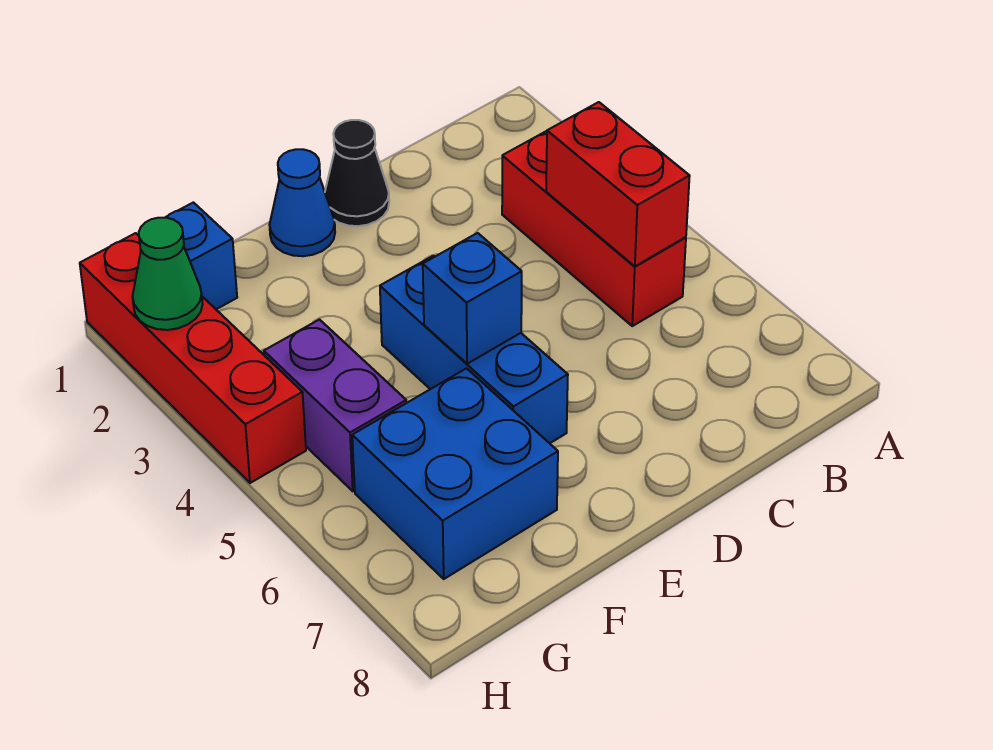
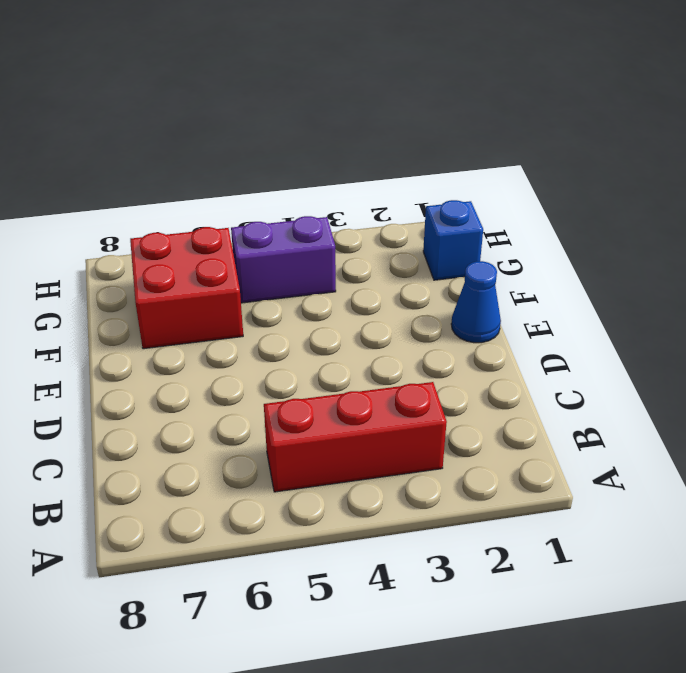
red brick F6:G7 level 1 -> blue brick F6:G7 level 1
none -> black cone D1 level 1
none -> blue brick E4:E6 level 1

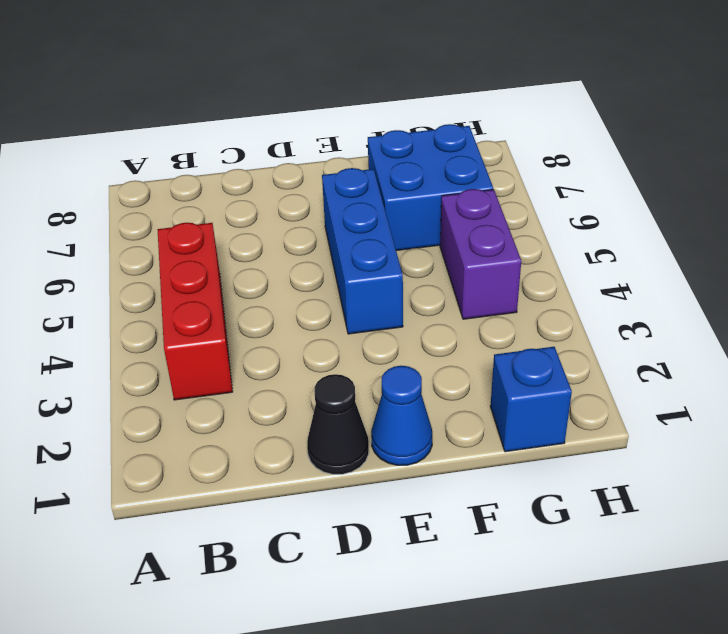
none -> red brick H1:H4 level 1
none -> red brick B4:B5 level 2

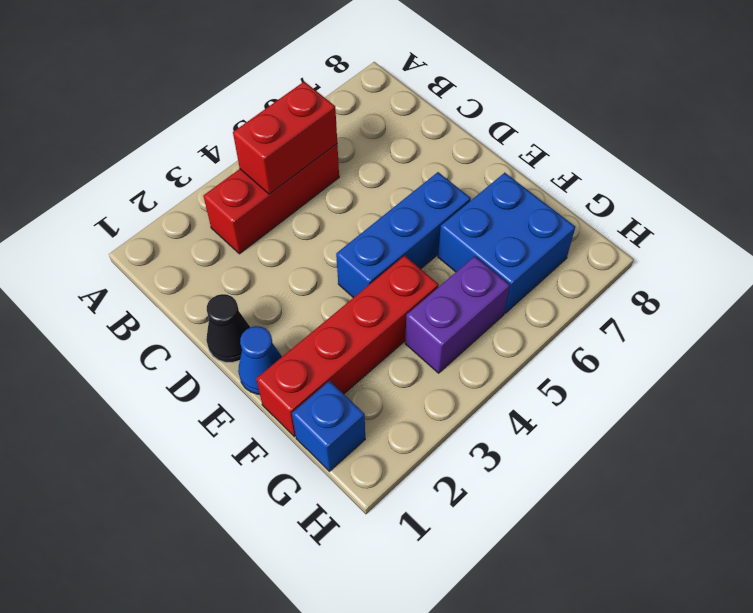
red brick F1:F4 level 1 -> red brick H1:H4 level 1
none -> blue brick E5 level 2
none -> green cone H2 level 2

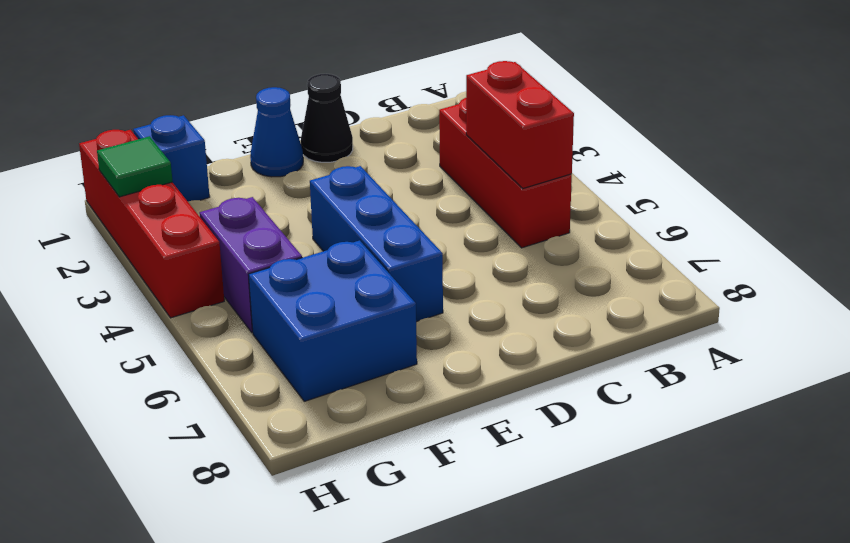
green tile H2 level 2 -> green cone H2 level 2
none -> blue brick E5 level 2

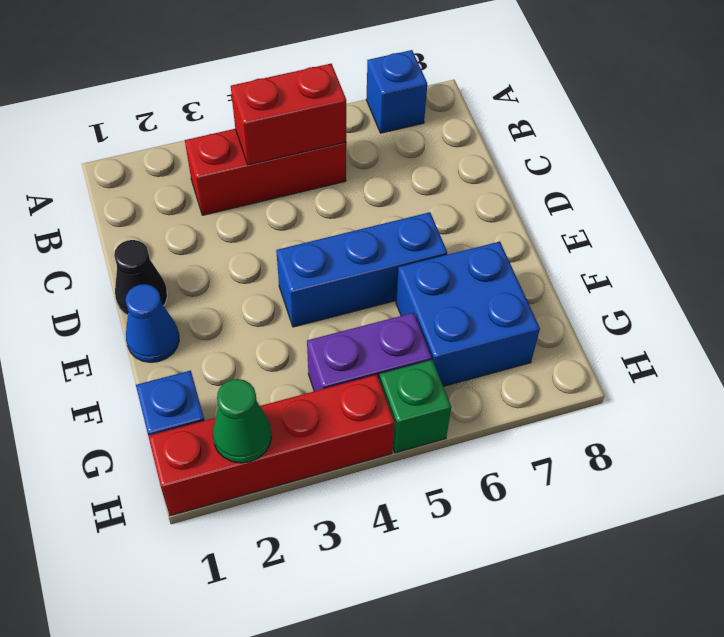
blue brick A7 level 1 -> blue brick E5 level 2
green brick H5 level 1 -> none

